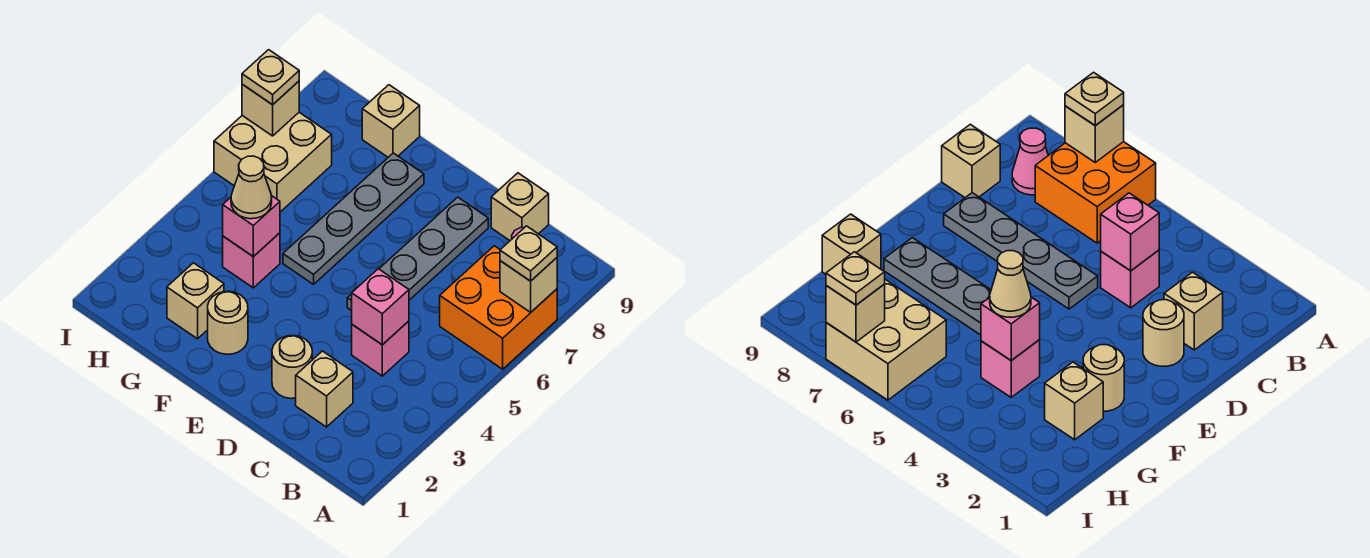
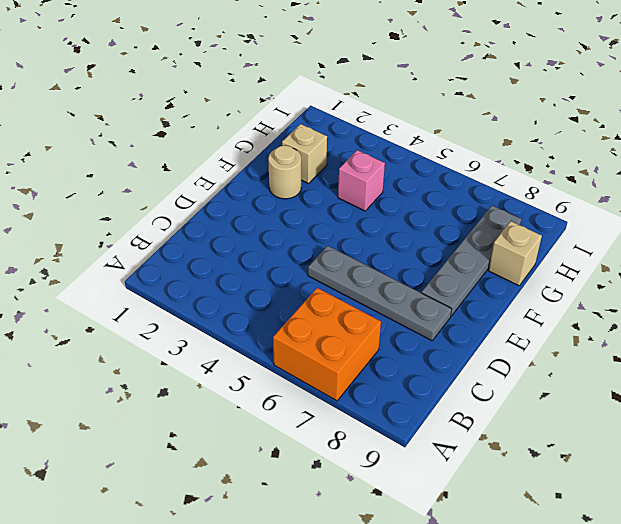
grey plate E8:H8 level 1 -> grey plate F5:F8 level 1
none -> pink cone B8 level 1
none -> tan brick C2 level 1
none -> pink brick C4 level 1

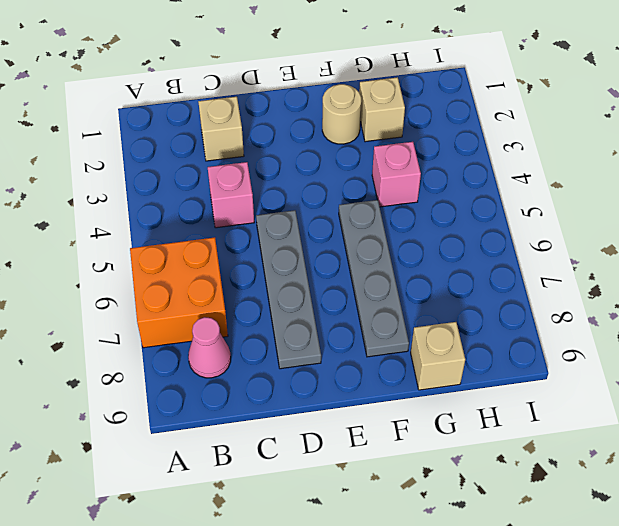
none -> tan brick C9 level 1
none -> tan round brick D2 level 1
none -> tan brick H6:I7 level 1

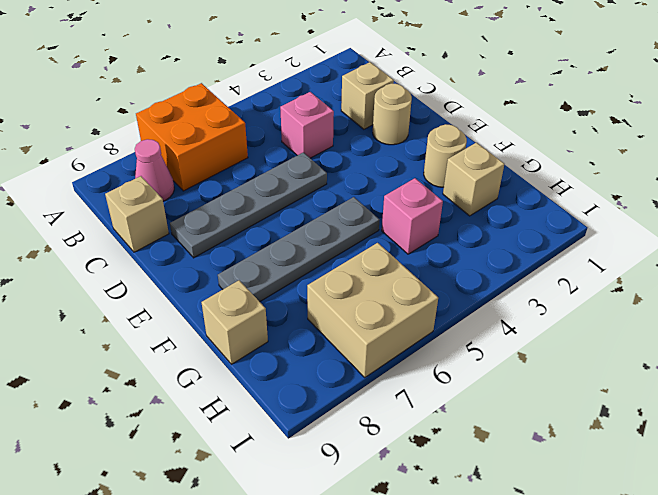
none -> tan brick A7 level 2
none -> pink brick C4 level 2
none -> pink brick G4 level 2

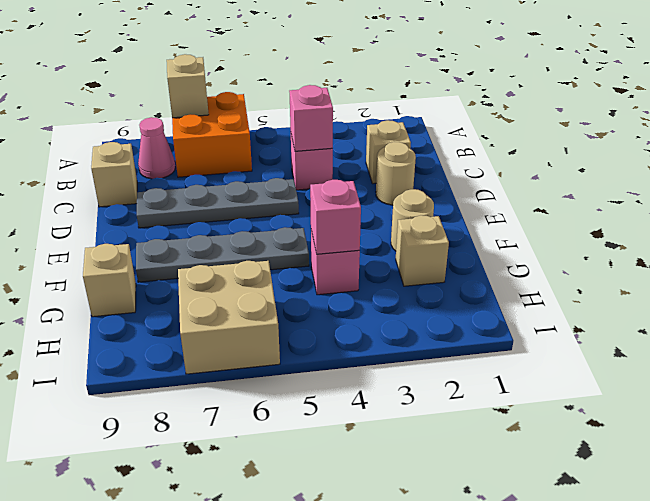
none -> tan brick I7 level 2
none -> tan plate A7 level 3
none -> tan cone G4 level 3

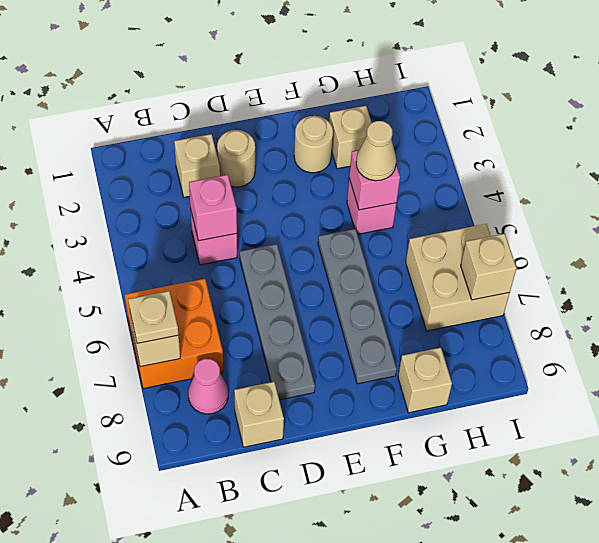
none -> tan plate I7 level 3

